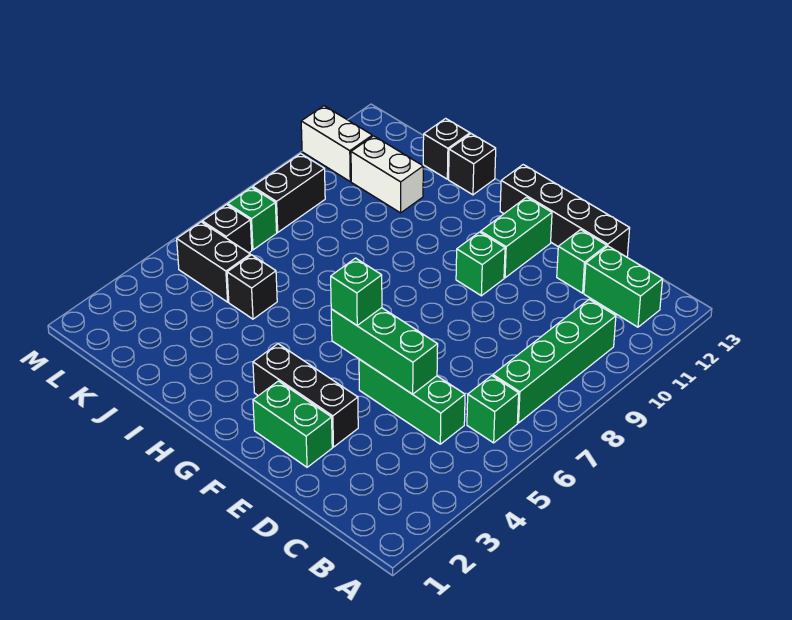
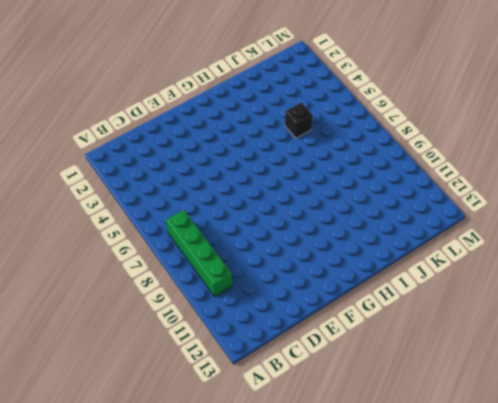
none -> green brick B6 level 1
none -> green brick B12:C12 level 1
none -> green brick C5:E5 level 1

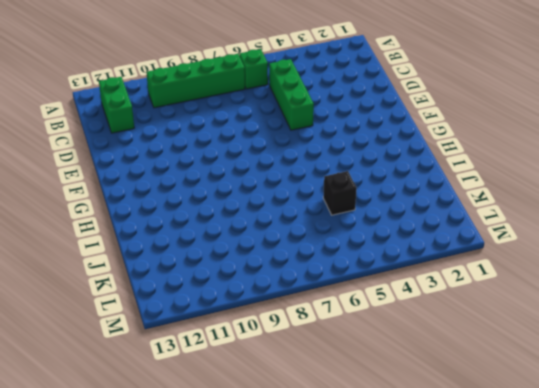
none -> green brick D12 level 1
none -> black brick D13:G13 level 1
none -> green brick E2:F2 level 1

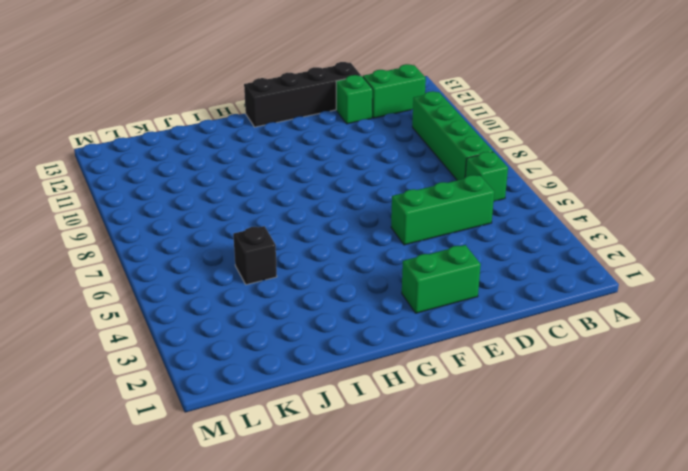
none -> black brick E3:G3 level 1
none -> green brick F10 level 1
none -> green brick F11:F12 level 1

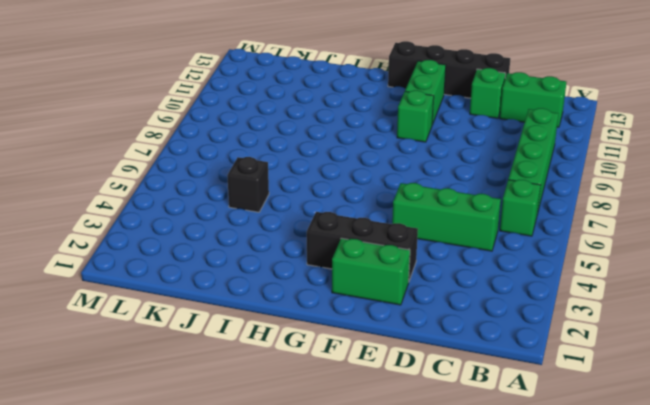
none -> black brick I13 level 1
none -> white brick J11:K11 level 1
none -> black brick J13 level 1

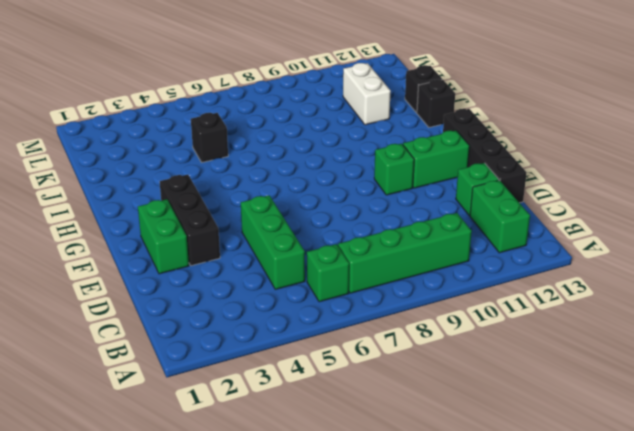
none -> black brick K5:L5 level 1
none -> black brick L6 level 1
none -> green brick L7 level 1

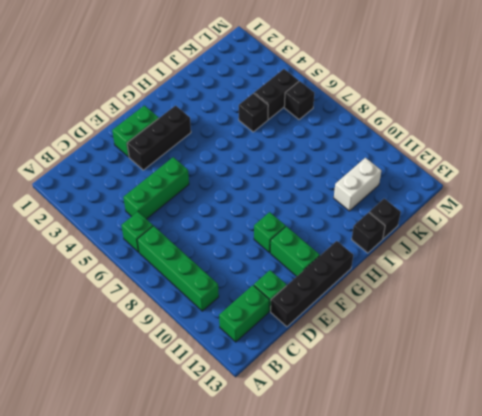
none -> green brick L7 level 1
none -> black brick L8:L9 level 1
none -> white brick L11:M11 level 1

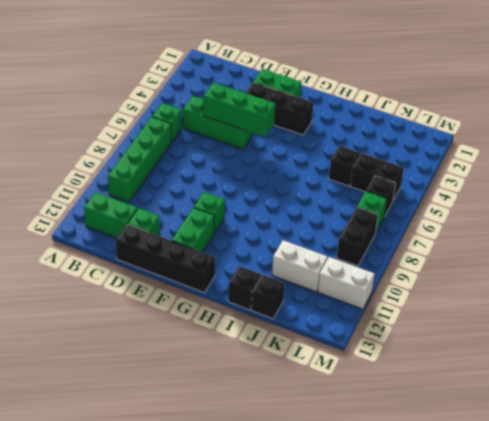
none -> green brick F5 level 3

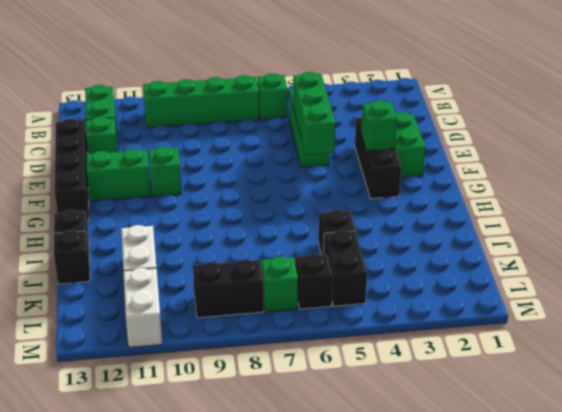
green brick F3 level 2 -> green brick F5 level 3

